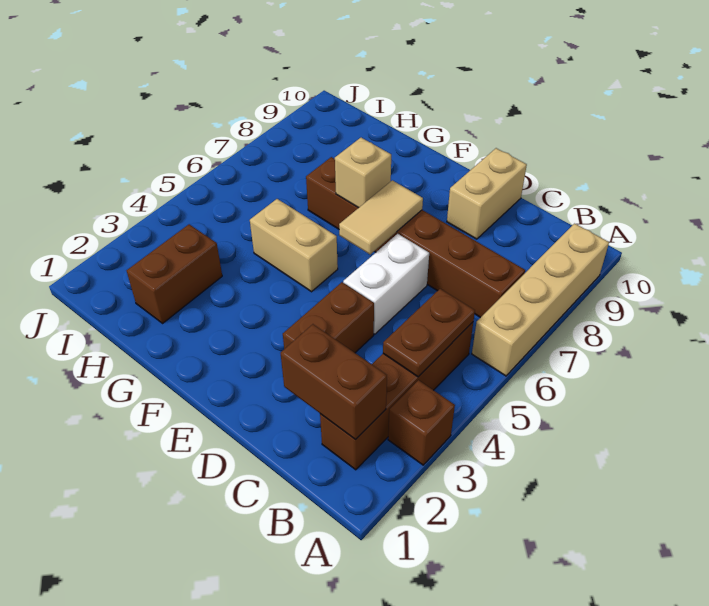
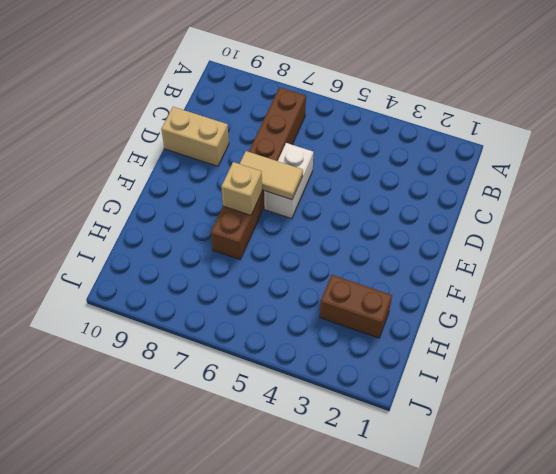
white brick D6:E6 level 1 -> white brick D5:D6 level 1
none -> brown brick A3 level 1
none -> tan brick A6:A9 level 1
none -> brown brick B2:B5 level 1

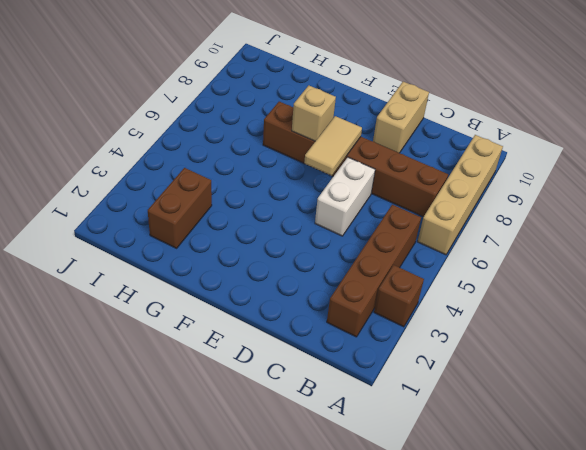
none -> brown brick D3:D4 level 1
none -> tan brick F5:G5 level 1
none -> brown brick B2:C2 level 2

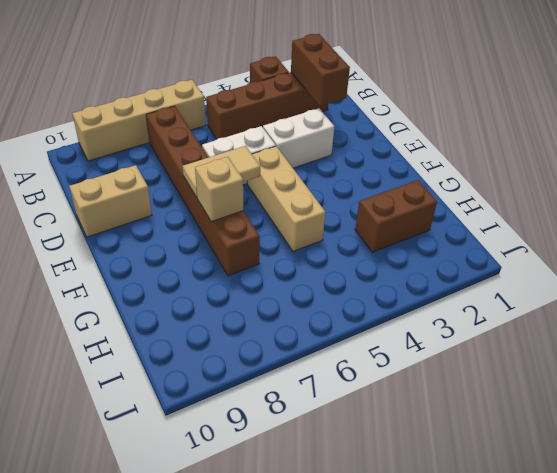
white brick D3:D4 level 1 -> brown brick D3:D4 level 1
tan brick E5:G5 level 1 -> tan brick F5:G5 level 1
none -> brown plate B4:B5 level 2

